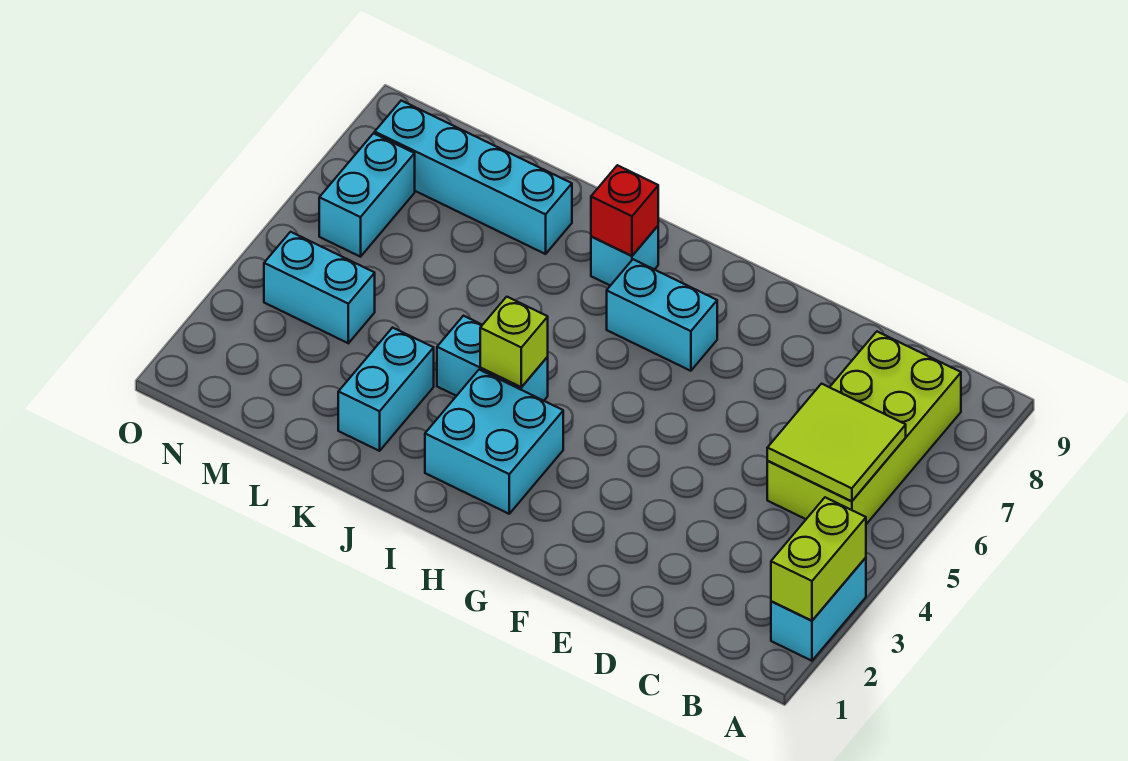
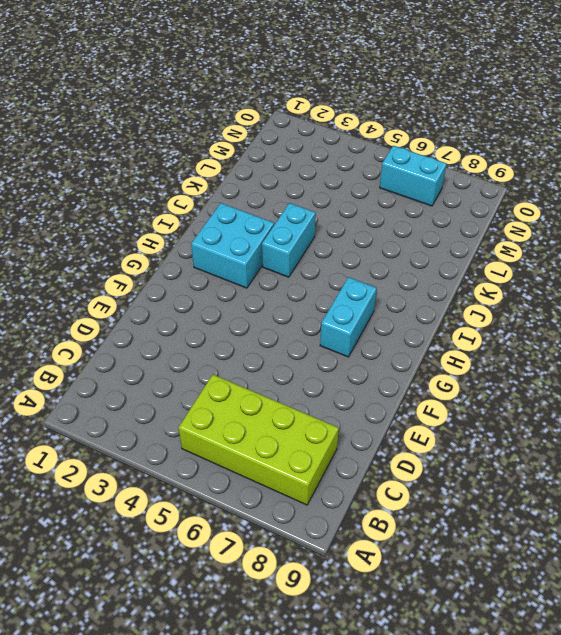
none -> cyan brick A2:A3 level 1
none -> cyan brick I8 level 1
none -> cyan brick K2:K3 level 1

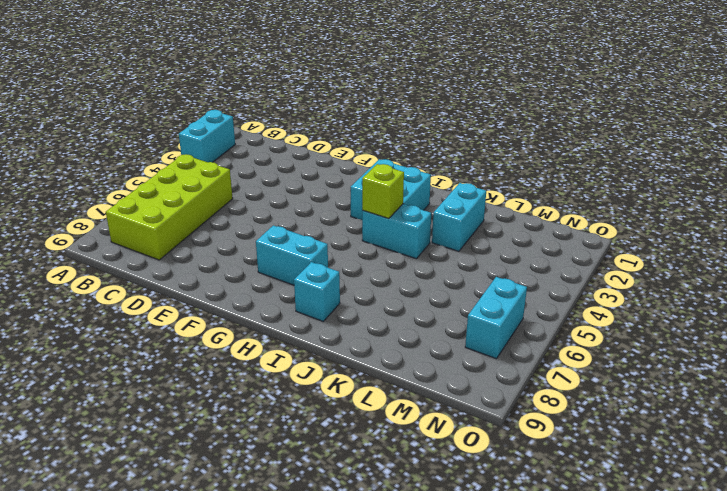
none -> cyan brick K8:N8 level 1
none -> cyan brick M4:N4 level 1
none -> lime brick A2:A3 level 2

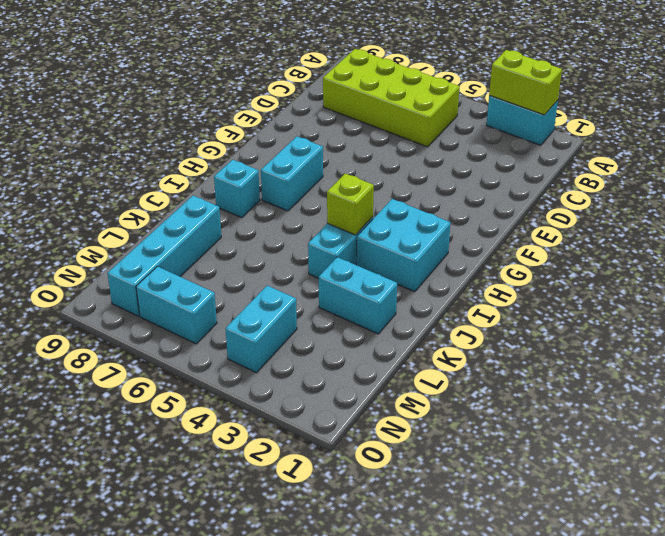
none -> lime tile B5:C6 level 2
none -> red brick I8 level 2

